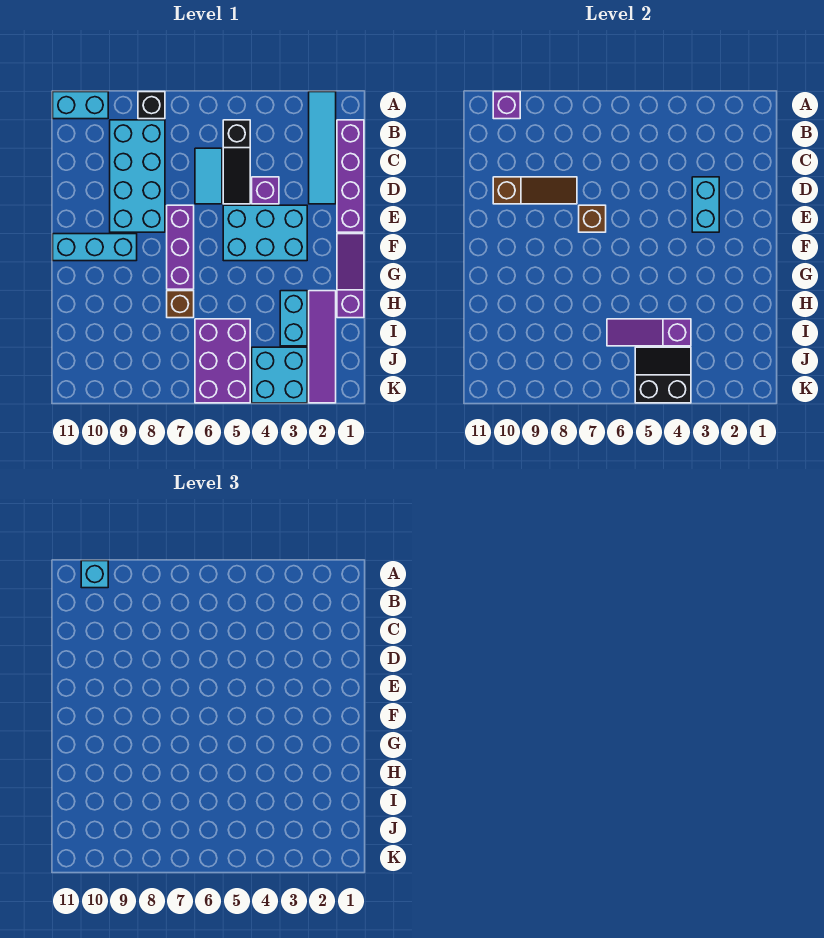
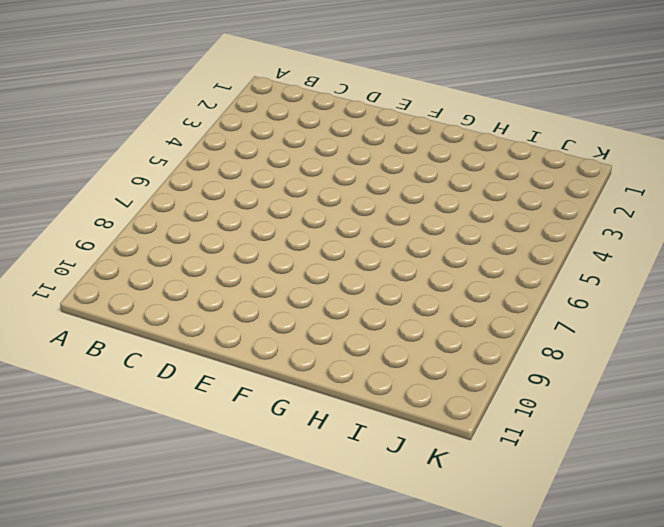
none -> cyan tile A2:D2 level 1
none -> black brick A8 level 1
none -> cyan brick A10:A11 level 1

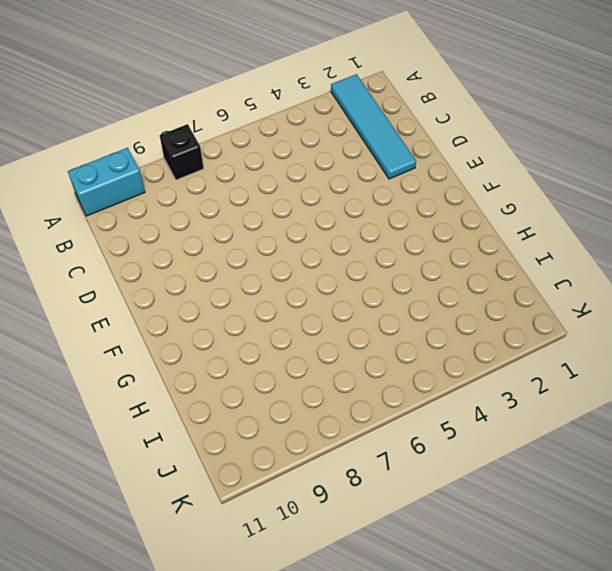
none -> purple brick B1:E1 level 1
none -> black slope B5:D5 level 1 top B
none -> cyan brick B8:E9 level 1

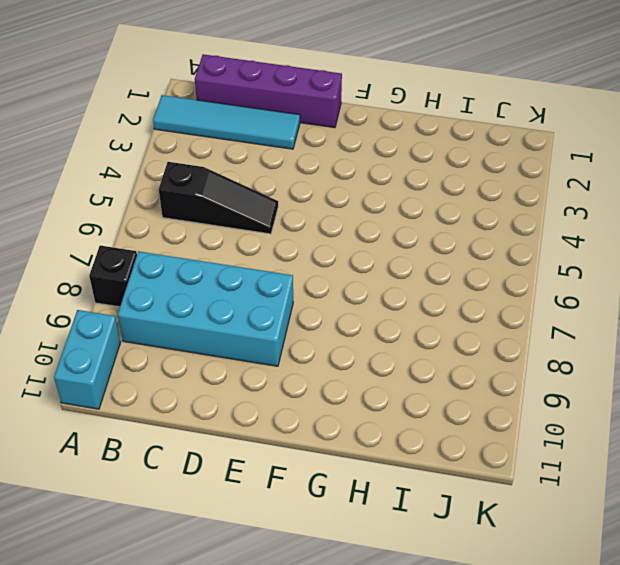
none -> cyan tile C6:D6 level 1
none -> purple brick D4 level 1
none -> cyan brick E3:F5 level 1

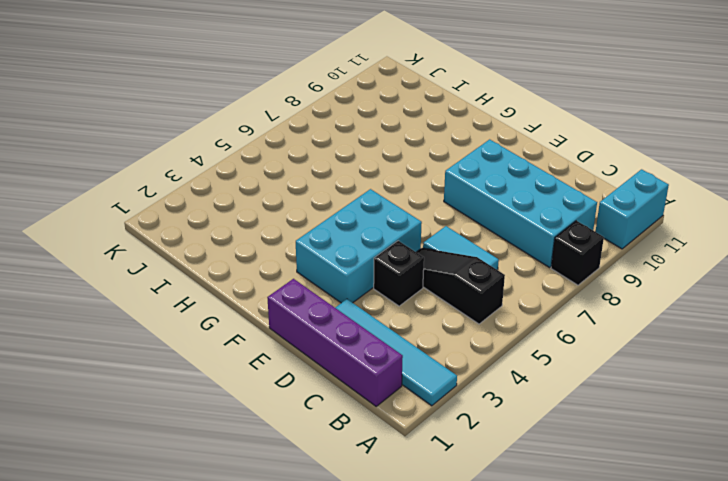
black brick D4 level 1 -> purple brick D4 level 1
none -> purple brick E7:G7 level 1
none -> purple slope F1:H1 level 1 top H
none -> cyan brick F9:F11 level 1

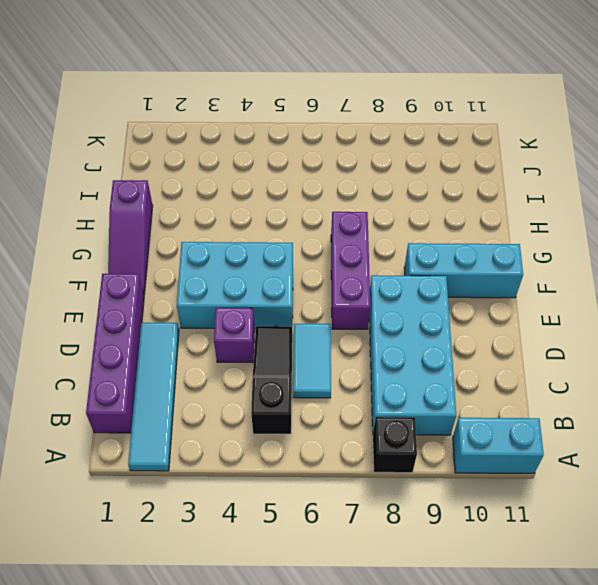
none -> purple tile H2:K2 level 1
none -> cyan brick H3:I3 level 1
none -> brown brick H7 level 1

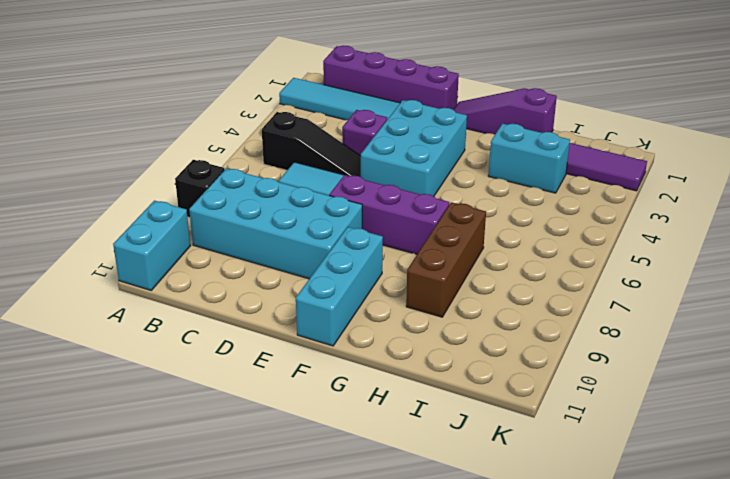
brown brick H7:H9 level 1 -> brown brick H7 level 1
none -> purple brick I5:K6 level 1
none -> cyan brick J3:K4 level 1
none -> purple brick A10 level 2

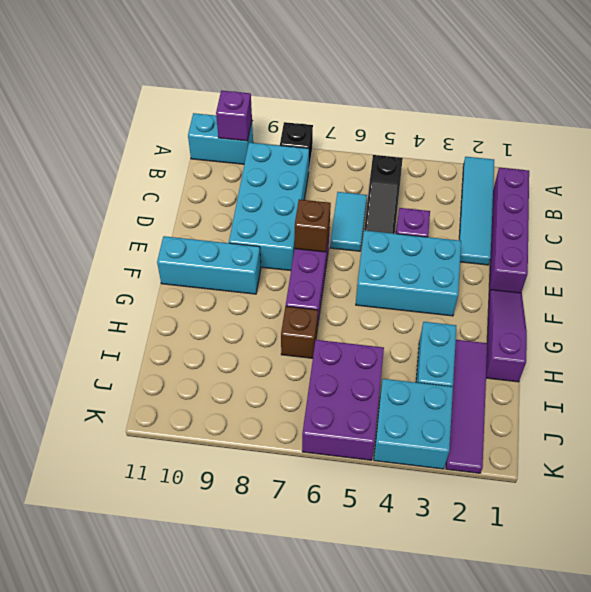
none -> cyan brick D3:E3 level 2
none -> brown slope D8:D10 level 2 top 10
none -> purple slope I4:I6 level 2 top 4

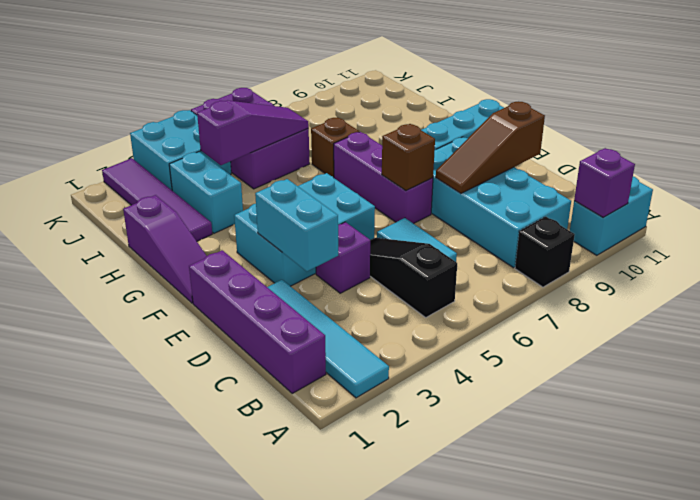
none -> black slope J4:K5 level 2 top K
none -> cyan brick A10 level 3

